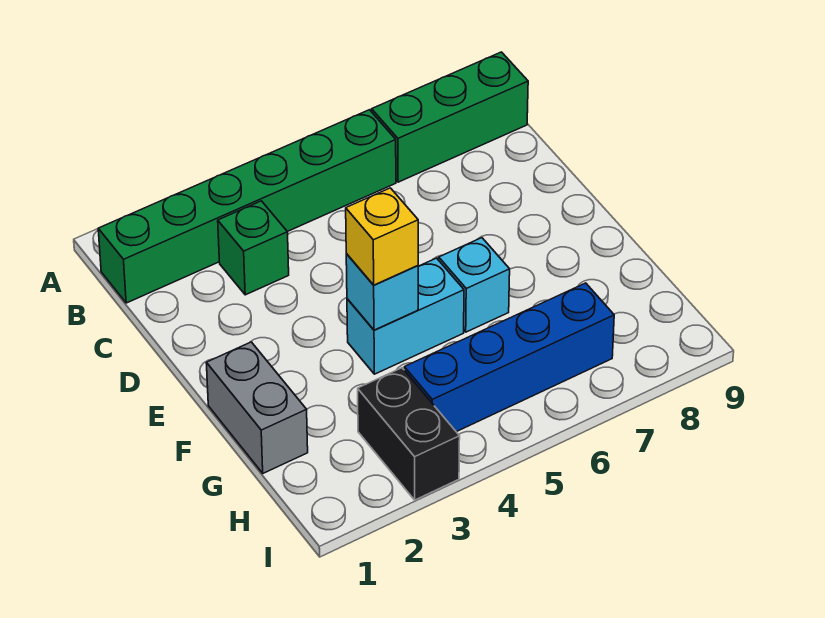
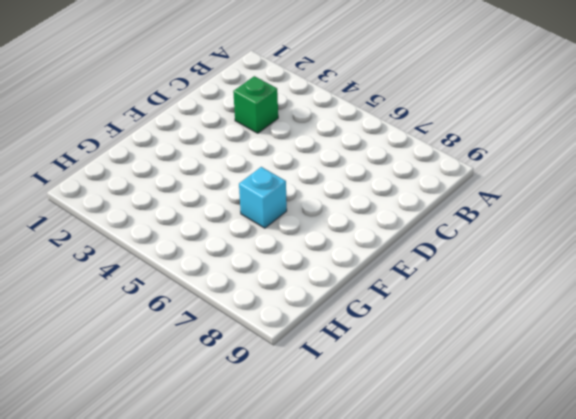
none -> green brick B1:B6 level 1
none -> green brick B7:B9 level 1

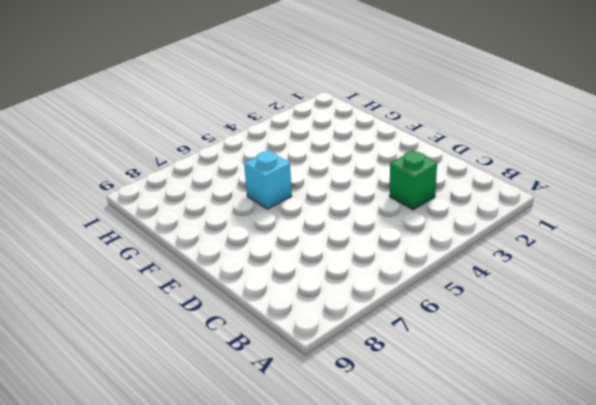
none -> green brick B1:B6 level 1
none -> green brick B7:B9 level 1

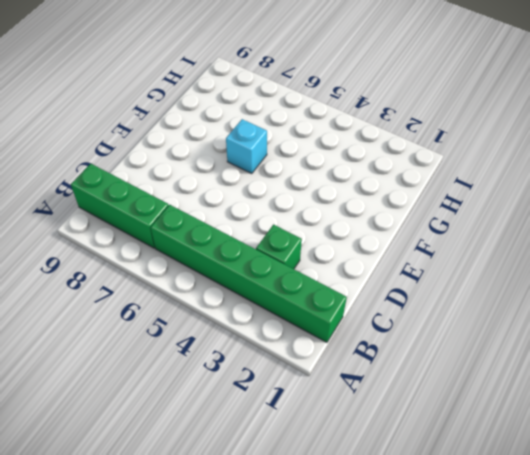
none -> grey brick F1:G1 level 1
none -> cyan brick F4:F5 level 1

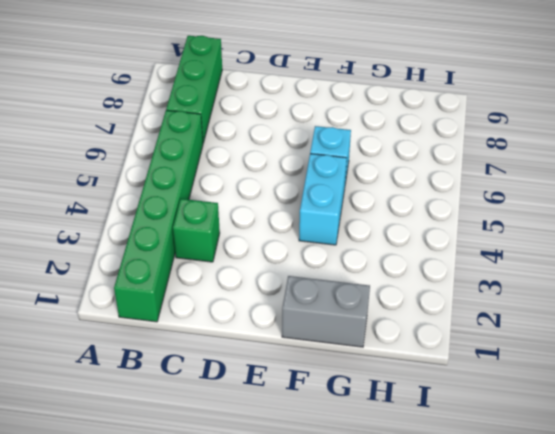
none -> black brick H3:I3 level 1
none -> blue brick H4:H7 level 1

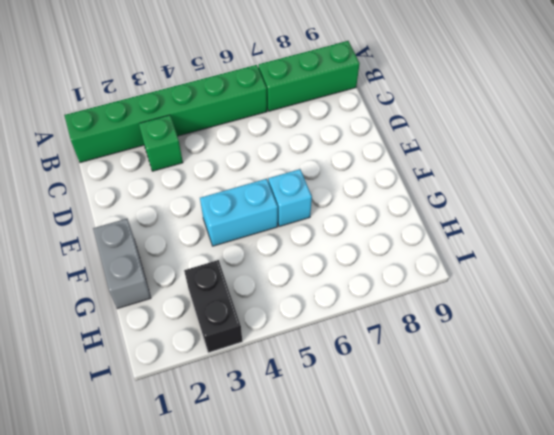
none -> blue brick H4:H7 level 1
none -> cyan brick F4 level 2

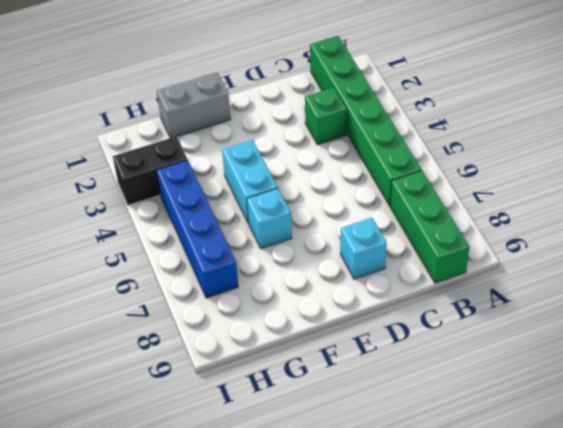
cyan brick D8 level 1 -> cyan brick F4 level 2
none -> yellow brick F4 level 3

